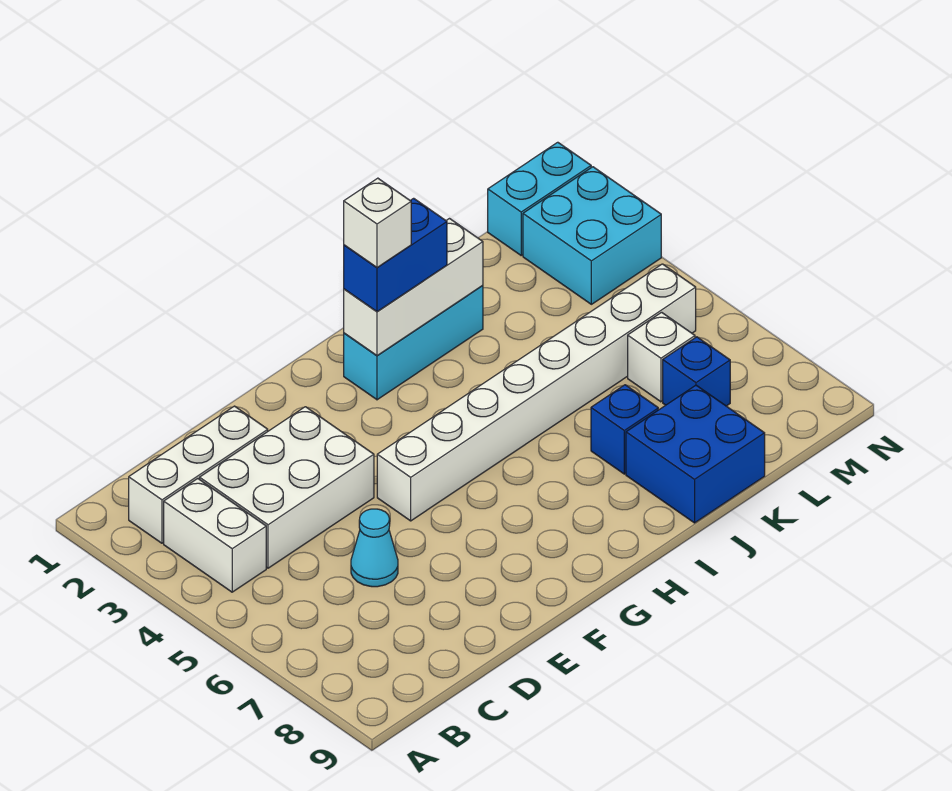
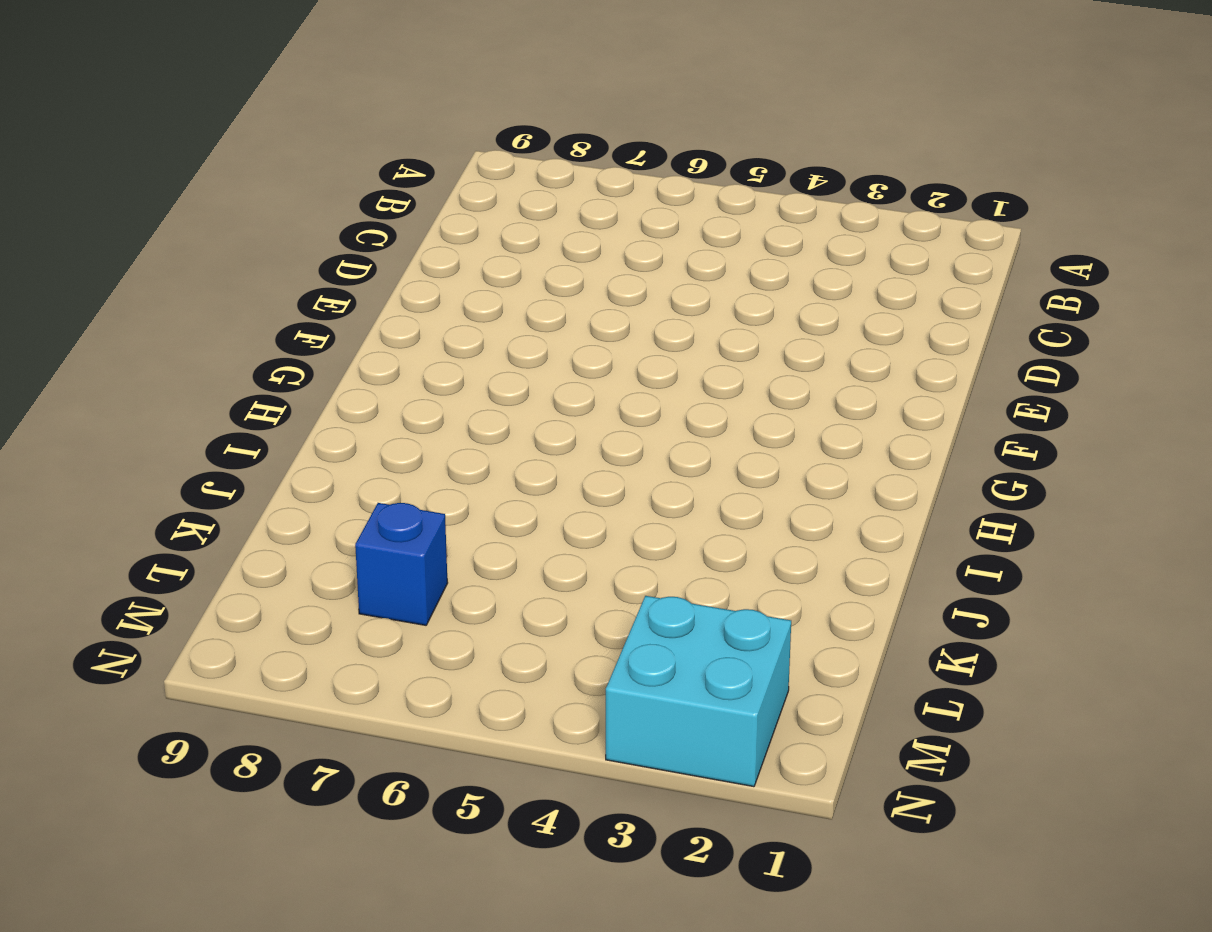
none -> white brick B2:D2 level 1
none -> white brick B3:B4 level 1
none -> white brick C3:E4 level 1

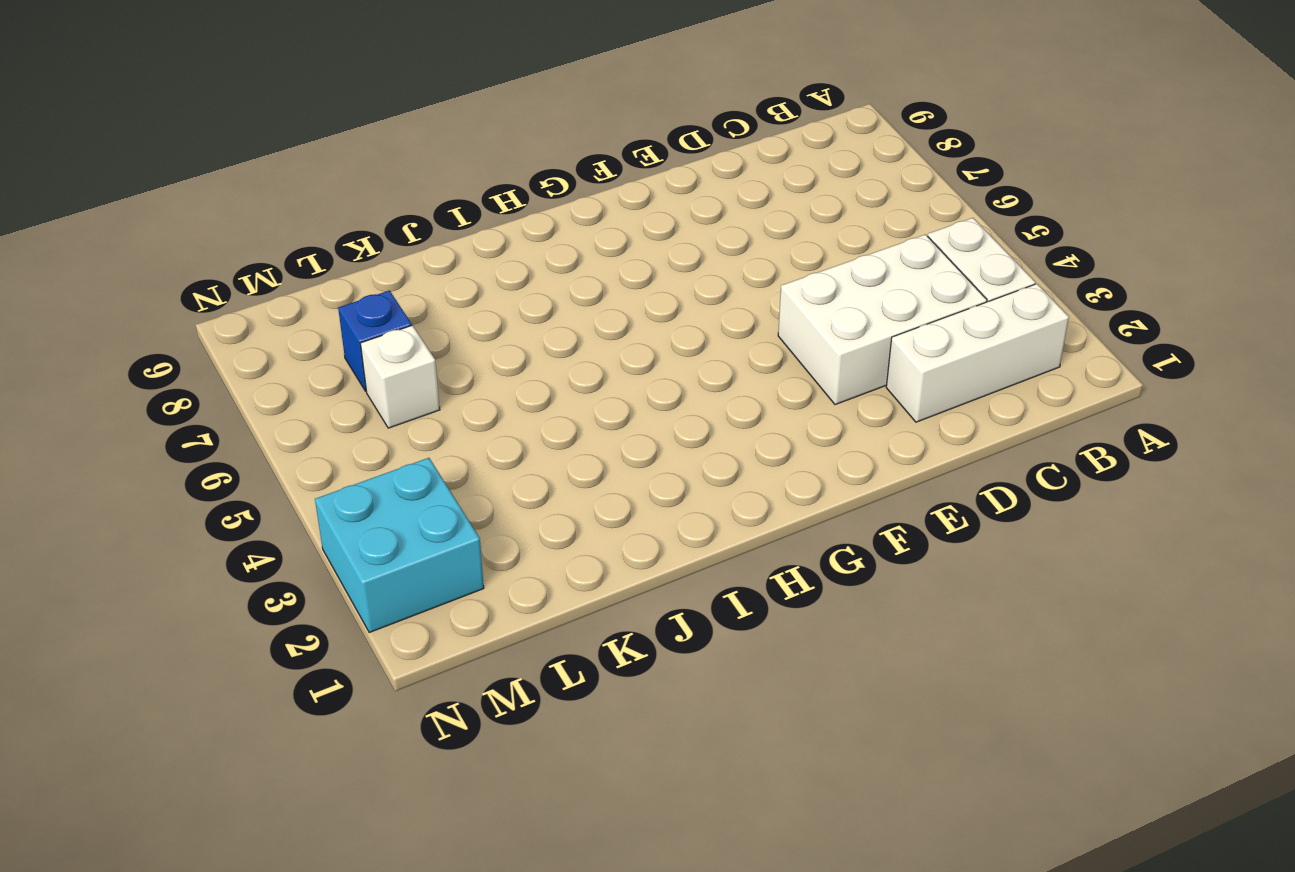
none -> cyan cone D6 level 1
none -> white brick F5:M5 level 1
none -> cyan brick H2:J2 level 1

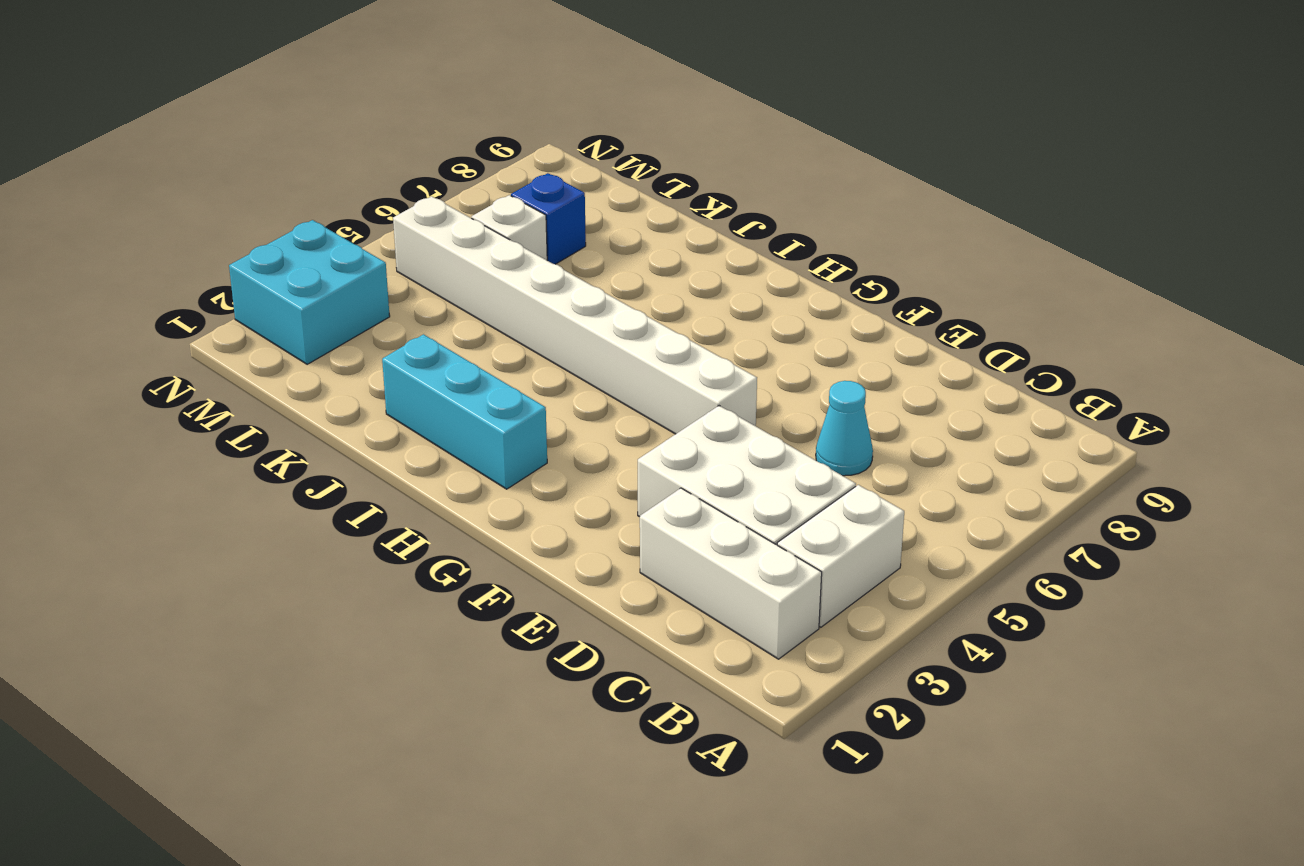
none -> blue brick J7 level 1
none -> blue brick J8:K9 level 1
none -> cyan brick M1:N1 level 1

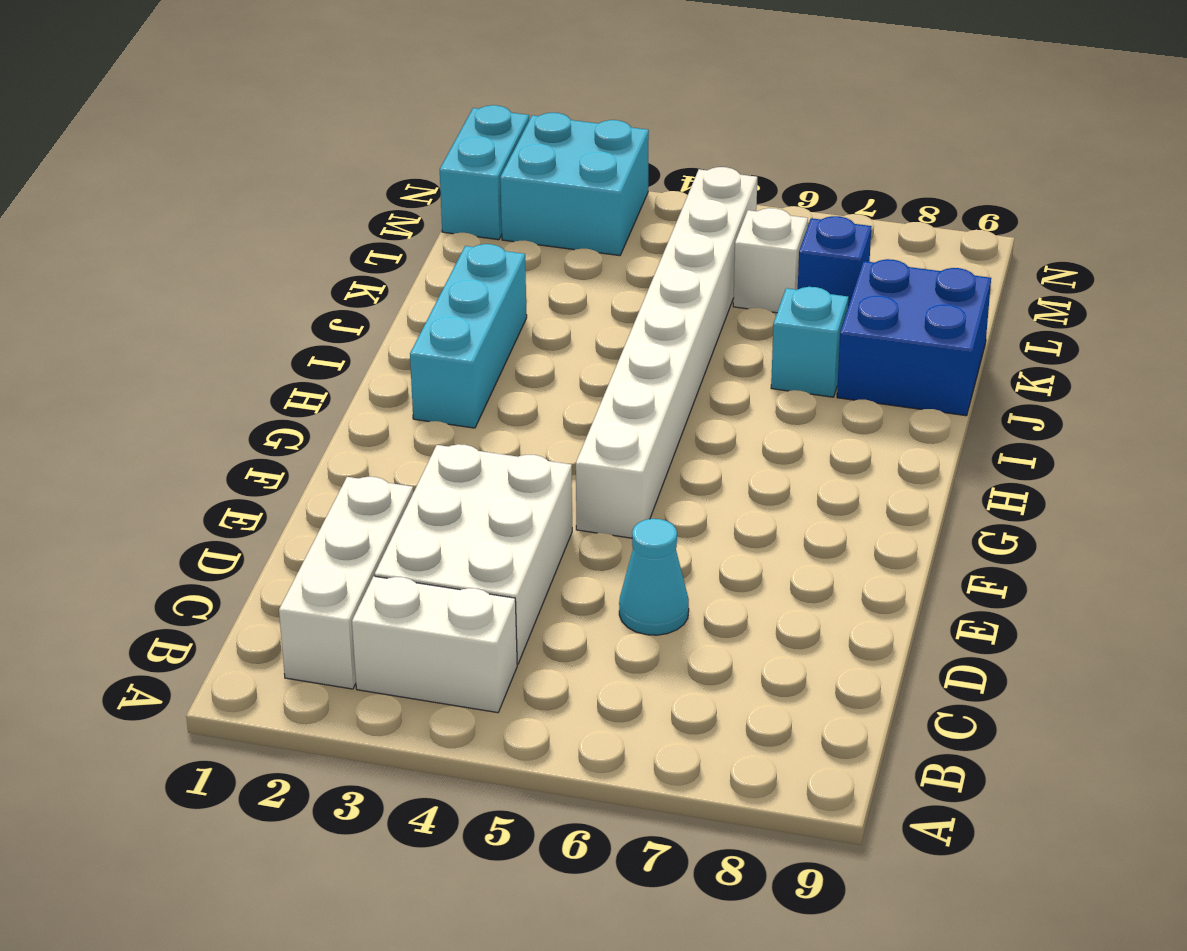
cyan brick J7 level 1 -> blue brick J7 level 1
none -> white brick H2:J2 level 2
none -> blue brick H2:I2 level 3
none -> white brick H2 level 4

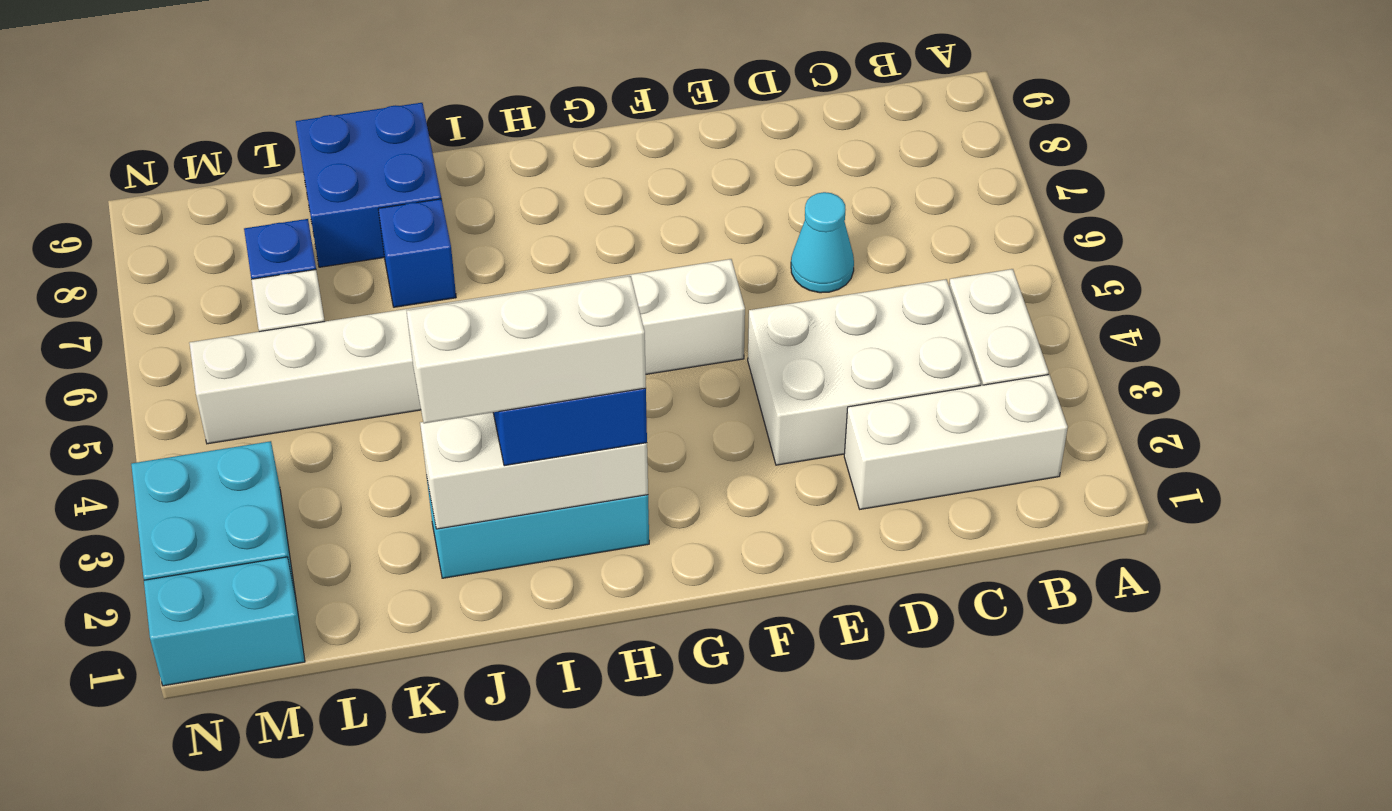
white brick H2:J2 level 4 -> white brick H2 level 4

